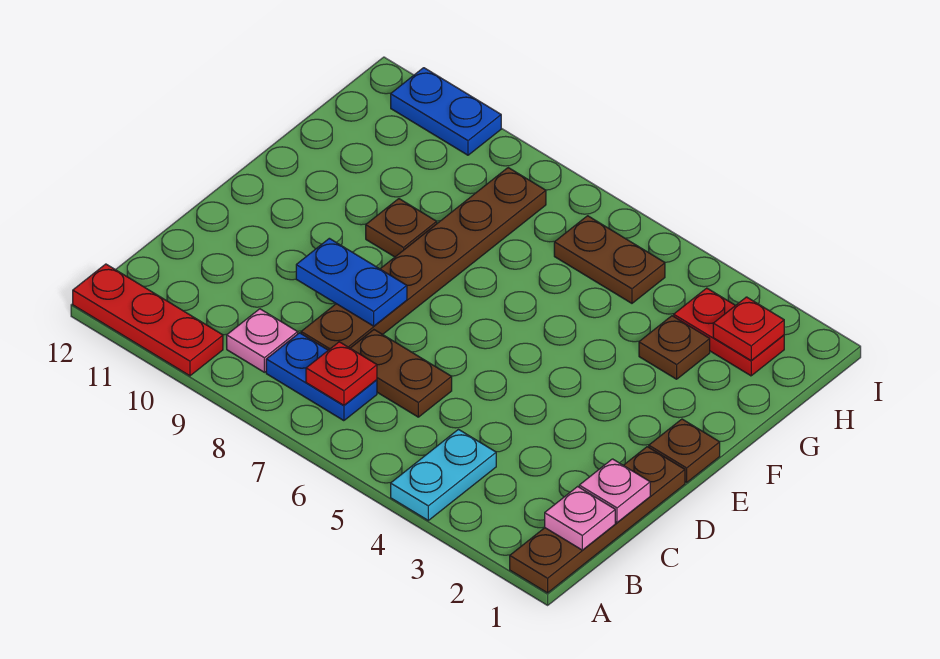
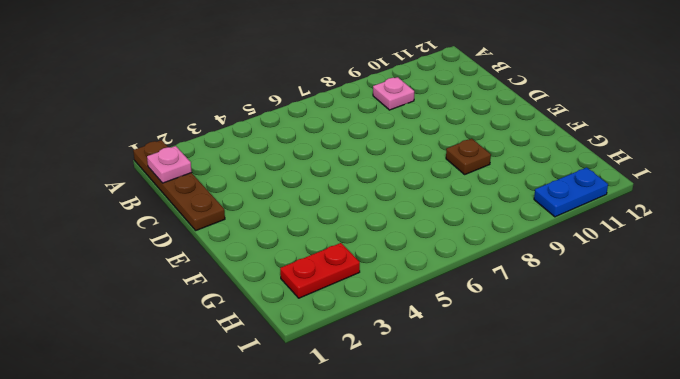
none -> cyan plate A4:B4 level 1
none -> red plate A10:A12 level 1
none -> blue plate B7:B8 level 1

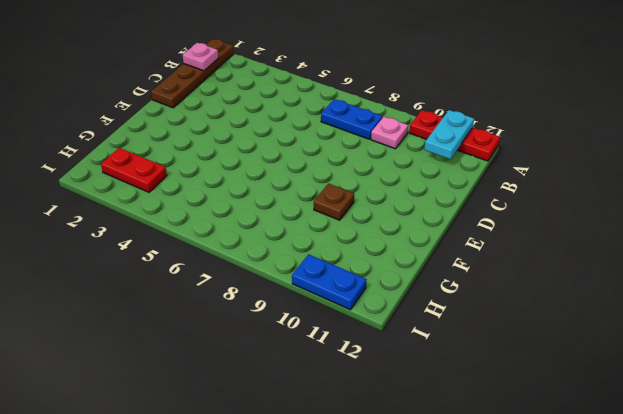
cyan plate A11:B11 level 2 -> cyan plate A4:B4 level 1
none -> brown plate C6:C7 level 1
none -> brown plate C8:H8 level 1
none -> brown plate E1 level 1

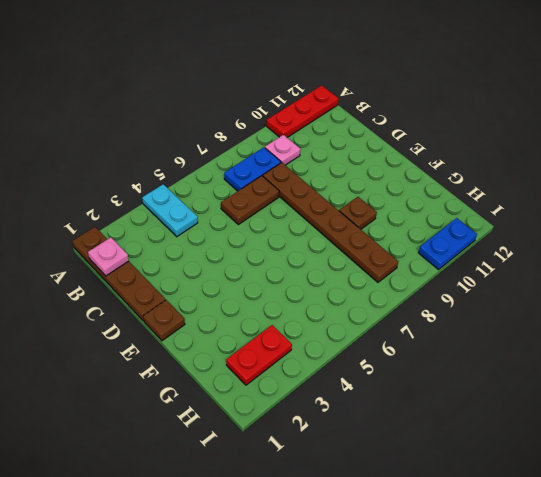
none -> brown plate G3 level 1
none -> brown plate H5:H6 level 1
none -> red plate B7 level 2

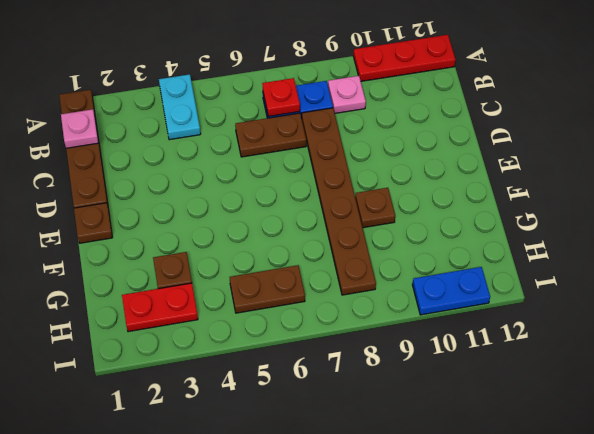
none -> pink plate C1 level 2
none -> blue plate D8:D9 level 2
none -> red plate H2 level 2

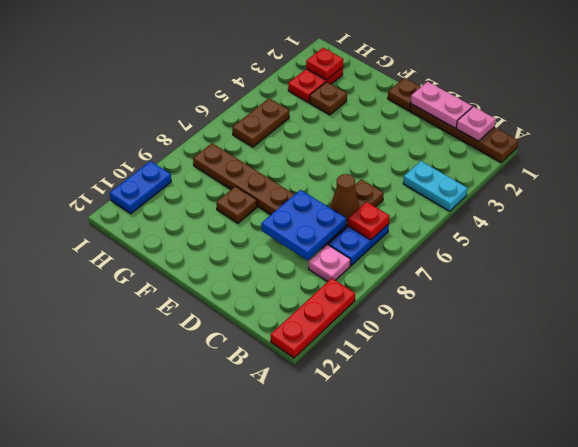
pink plate C1:D1 level 2 -> pink plate C1 level 2
brown cone C7 level 2 -> none
blue plate C8:D9 level 2 -> blue plate D8:D9 level 2

